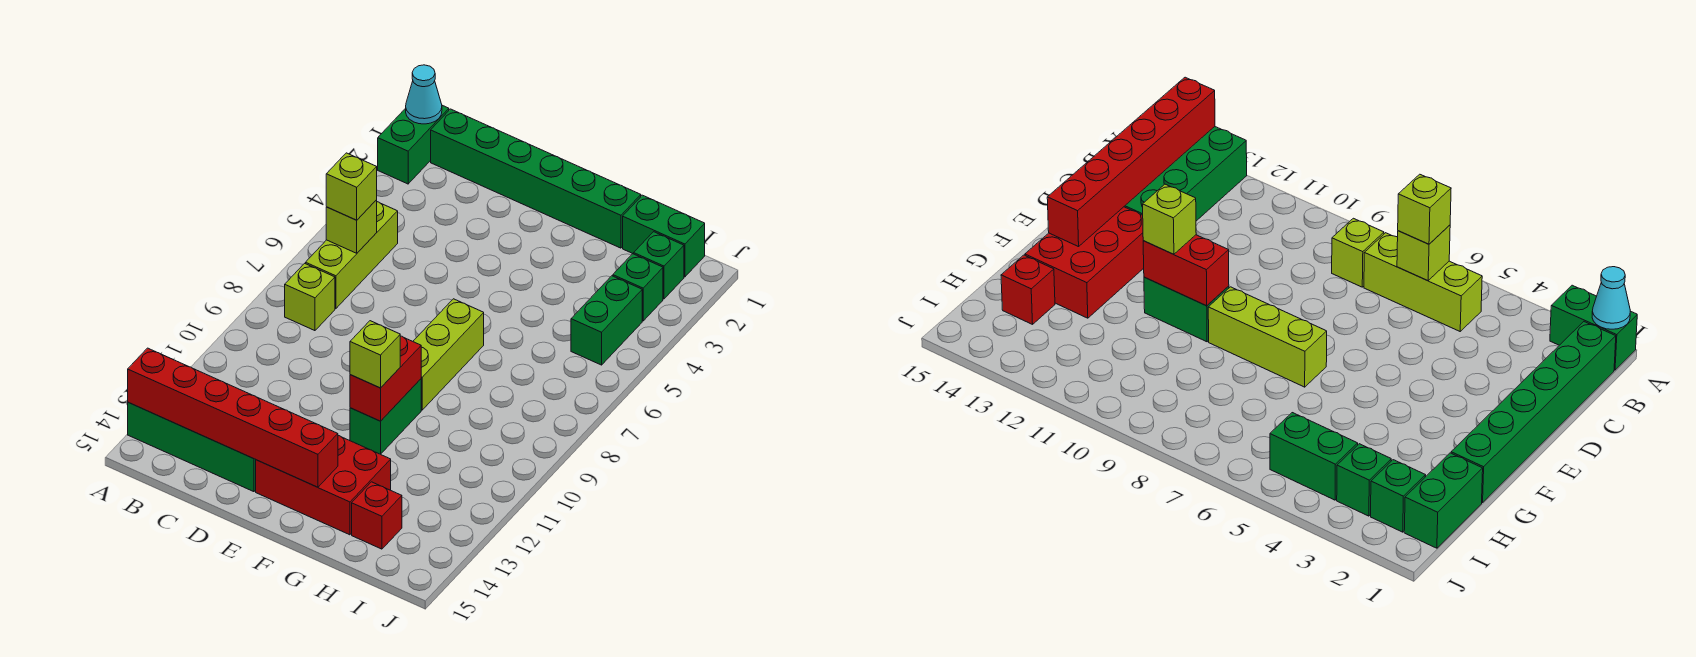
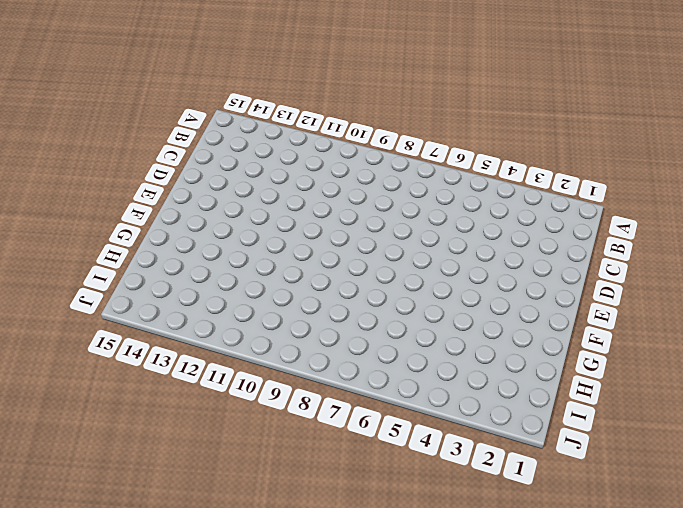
none -> green brick A1:A2 level 1
none -> green brick A13:D14 level 1
none -> green brick B1:G1 level 1

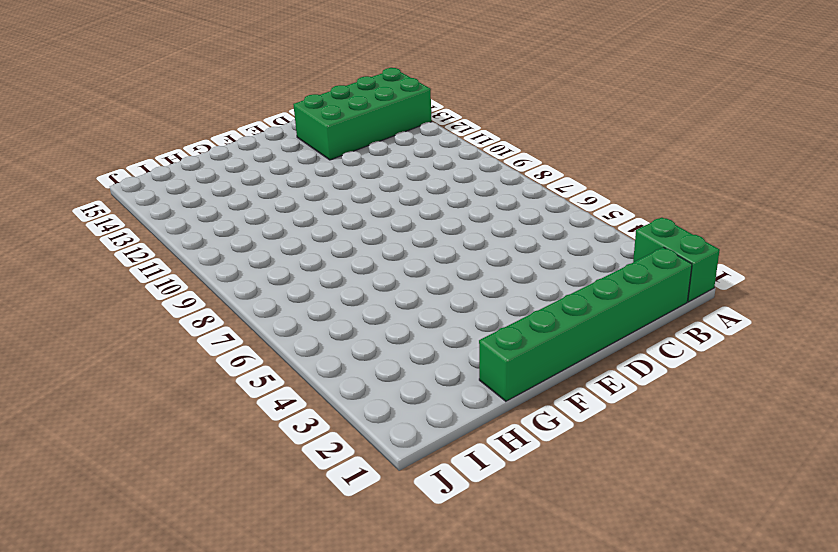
none -> lime brick B5:B7 level 1
none -> lime brick B8 level 1
none -> red brick E13:G14 level 1

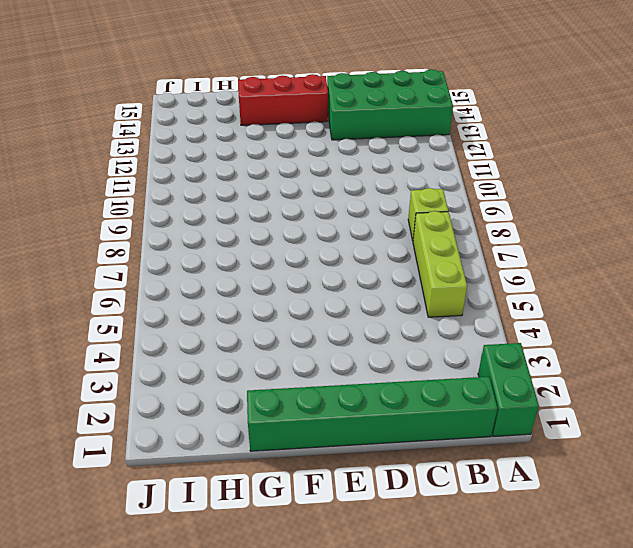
red brick E14:G14 level 1 -> red brick E13:G14 level 1
none -> lime brick F7:F9 level 1
none -> green brick F10:F11 level 1
none -> green brick H1:I1 level 1

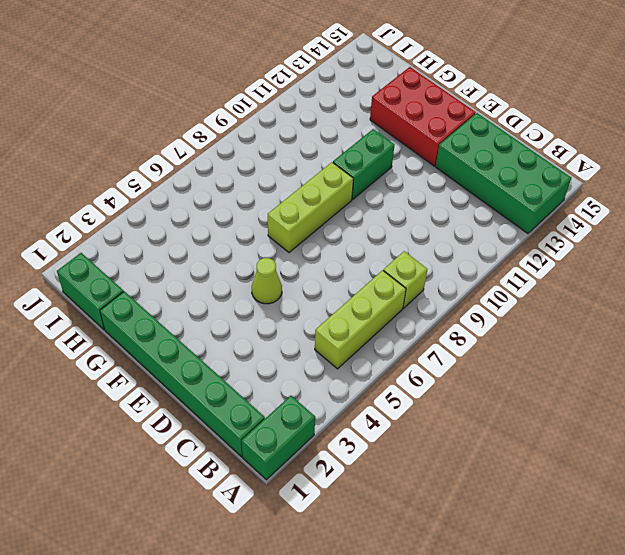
lime cone E5 level 1 -> none
none -> red brick H14 level 1
none -> green brick I2 level 1
none -> green brick I3 level 1

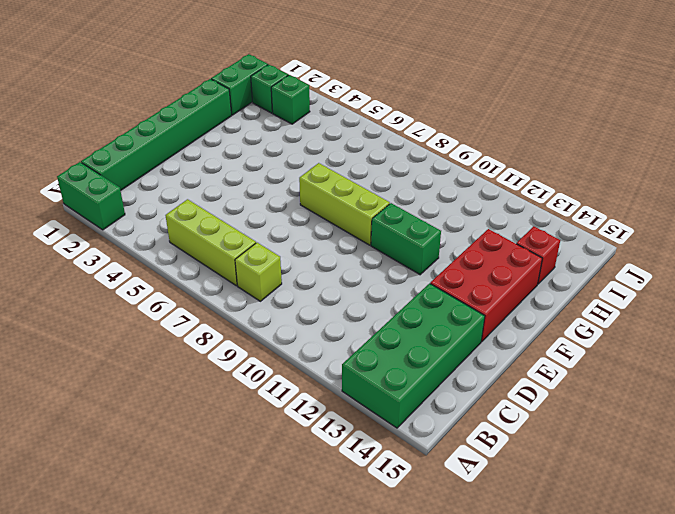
none -> green brick I4:I5 level 1
none -> cyan cone A1 level 2
none -> red brick A14:F14 level 2

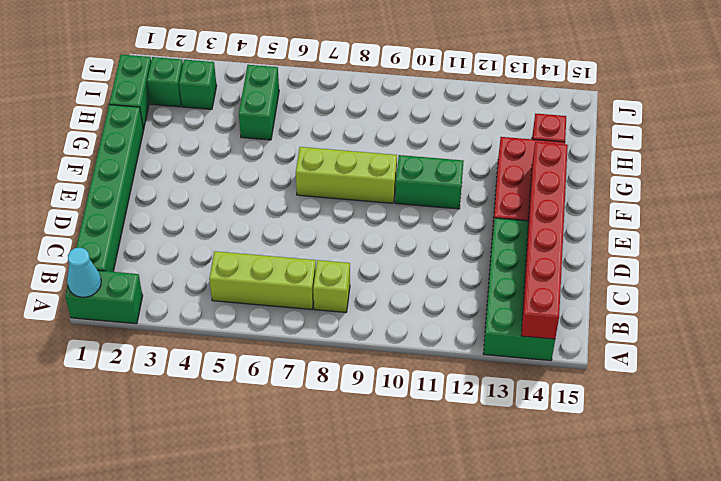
green brick H5:I5 level 1 -> green brick I4:I5 level 1
none -> lime brick B6 level 2
none -> red brick F10:F11 level 2
none -> lime brick B6 level 3

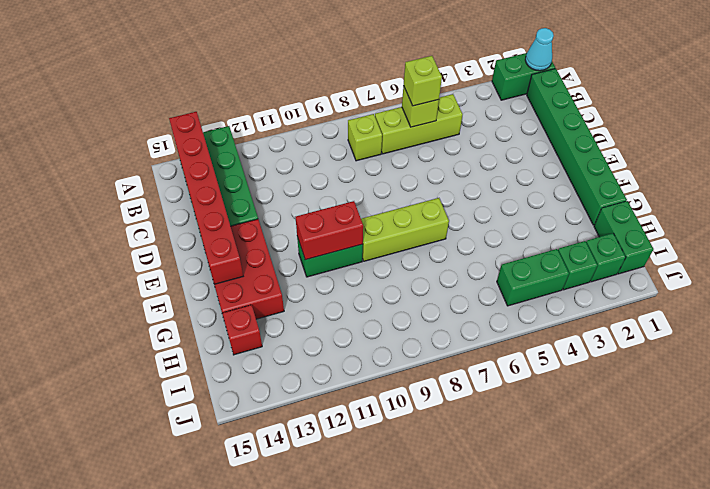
none -> lime brick F11 level 3

